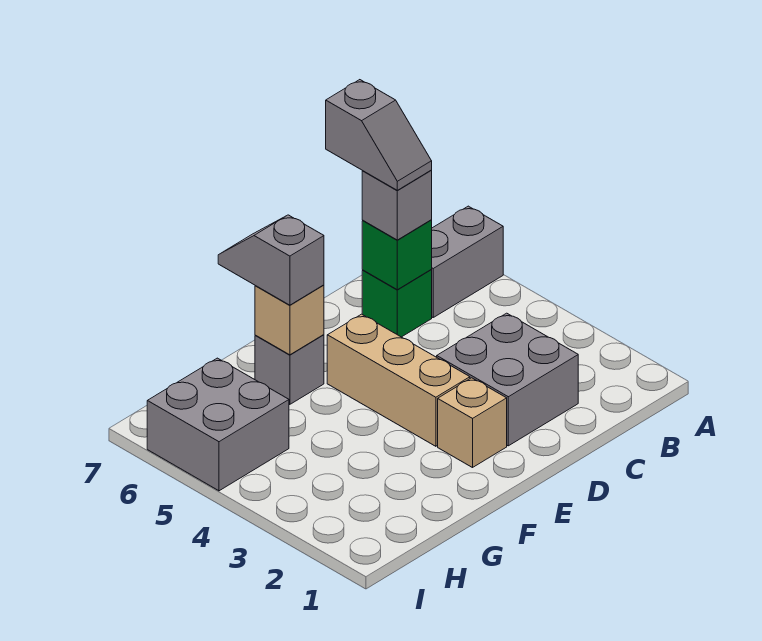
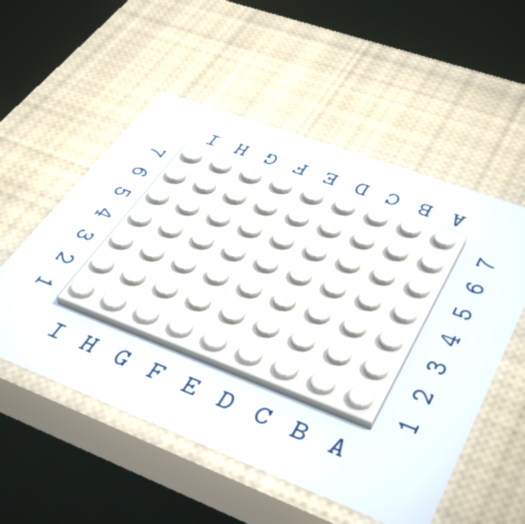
none -> grey brick A6:B6 level 1
none -> grey brick C2:D3 level 1
none -> green brick C6 level 1

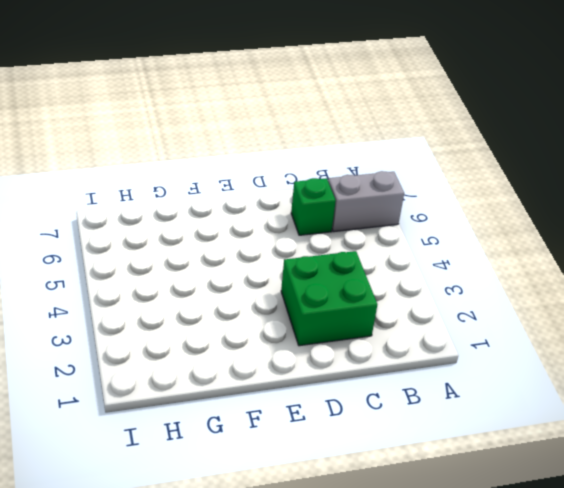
green brick C2:D3 level 1 -> grey brick C2:D3 level 1
none -> tan brick E2 level 1
none -> tan brick E3:E5 level 1
none -> grey brick F6 level 1

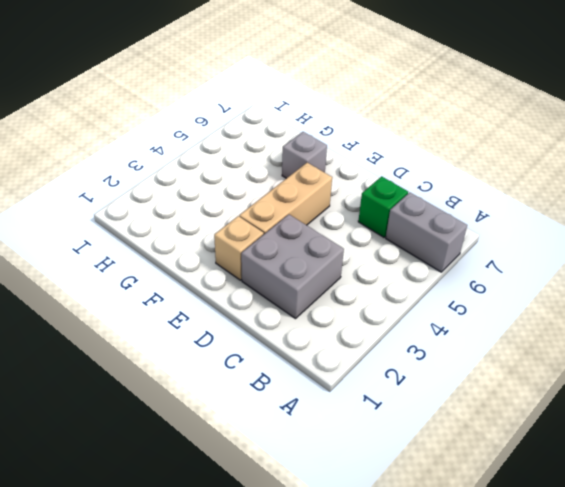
none -> grey brick H5:I6 level 1
none -> green brick C6 level 2
none -> tan brick F6 level 2

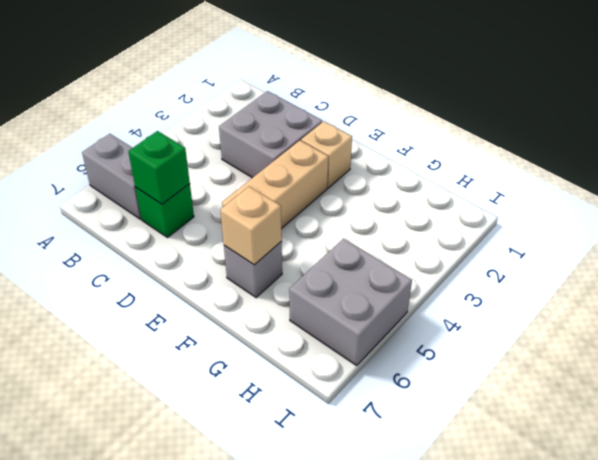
none -> grey brick C6 level 3
none -> grey slope F6:F7 level 3 top 6
none -> grey slope C6:C7 level 4 top 7

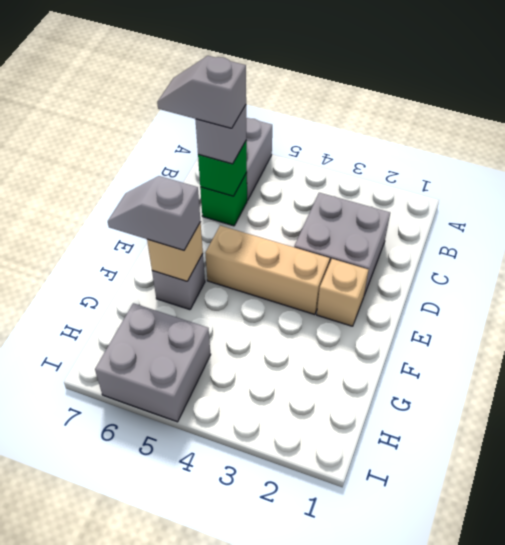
grey slope C6:C7 level 4 top 6 -> grey slope C6:C7 level 4 top 7

